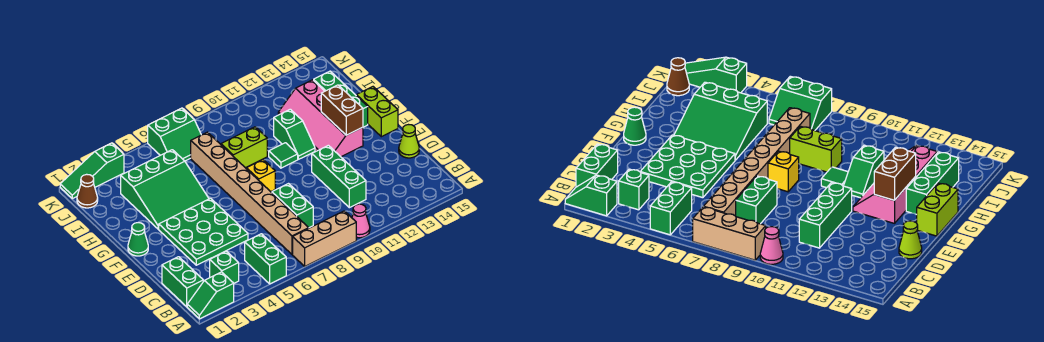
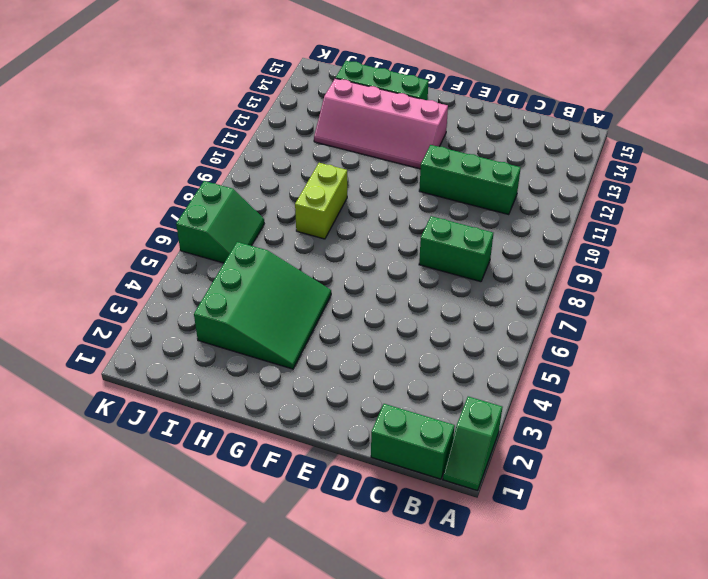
none -> green brick A5:B5 level 1
none -> tan brick A7:A9 level 1
none -> pink cone A10 level 1

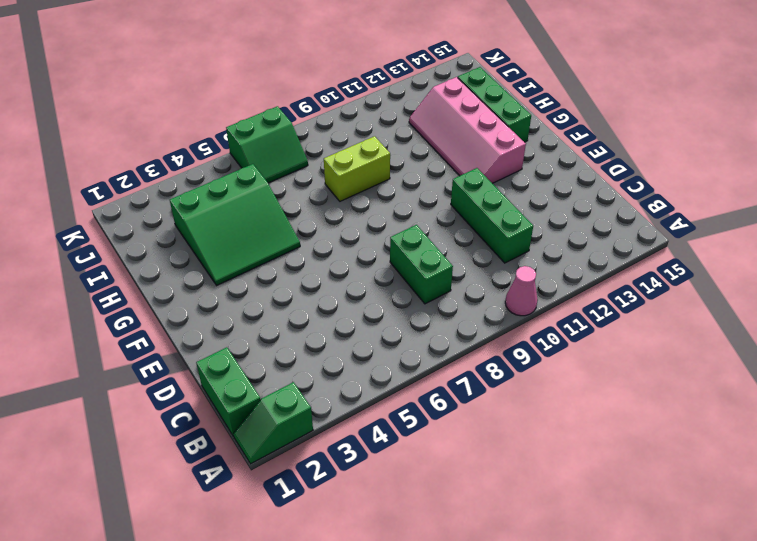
none -> green brick A5:B5 level 1
none -> tan brick A7:A9 level 1
none -> green brick B3 level 1

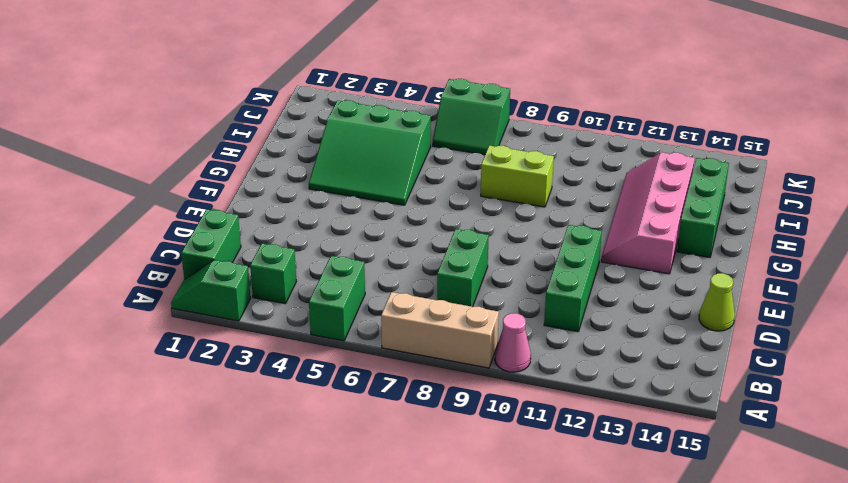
none -> tan brick B7:I7 level 1
none -> green plate D3:F5 level 1
none -> green cone F1 level 1

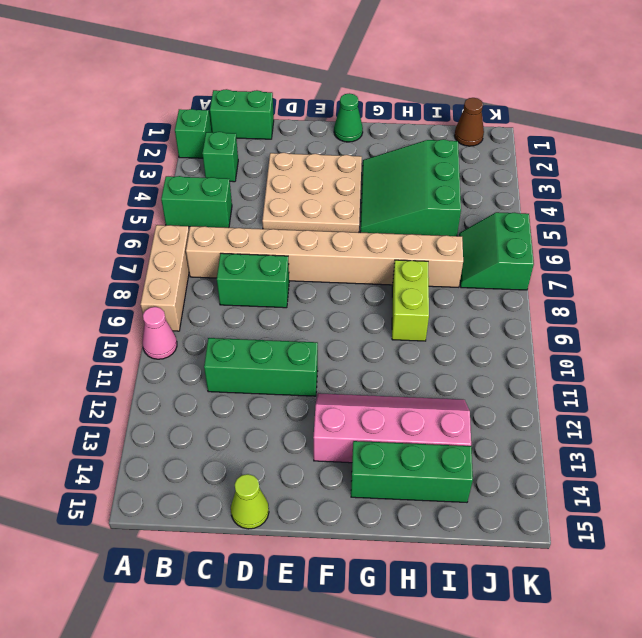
tan plate D3:F5 level 1 -> green plate D3:F5 level 1
none -> yellow brick F8 level 1
none -> lime brick F15:G15 level 1
none -> green tile G10 level 1

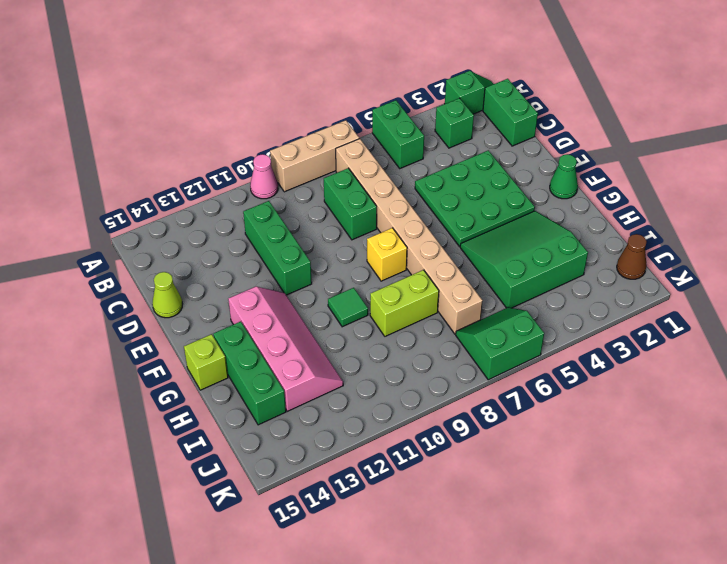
lime brick G15 level 1 -> lime brick F15:G15 level 1
none -> green slope G11:H11 level 1 top H
none -> green slope K1:K3 level 1 top 3
none -> brown brick F13:G13 level 2

